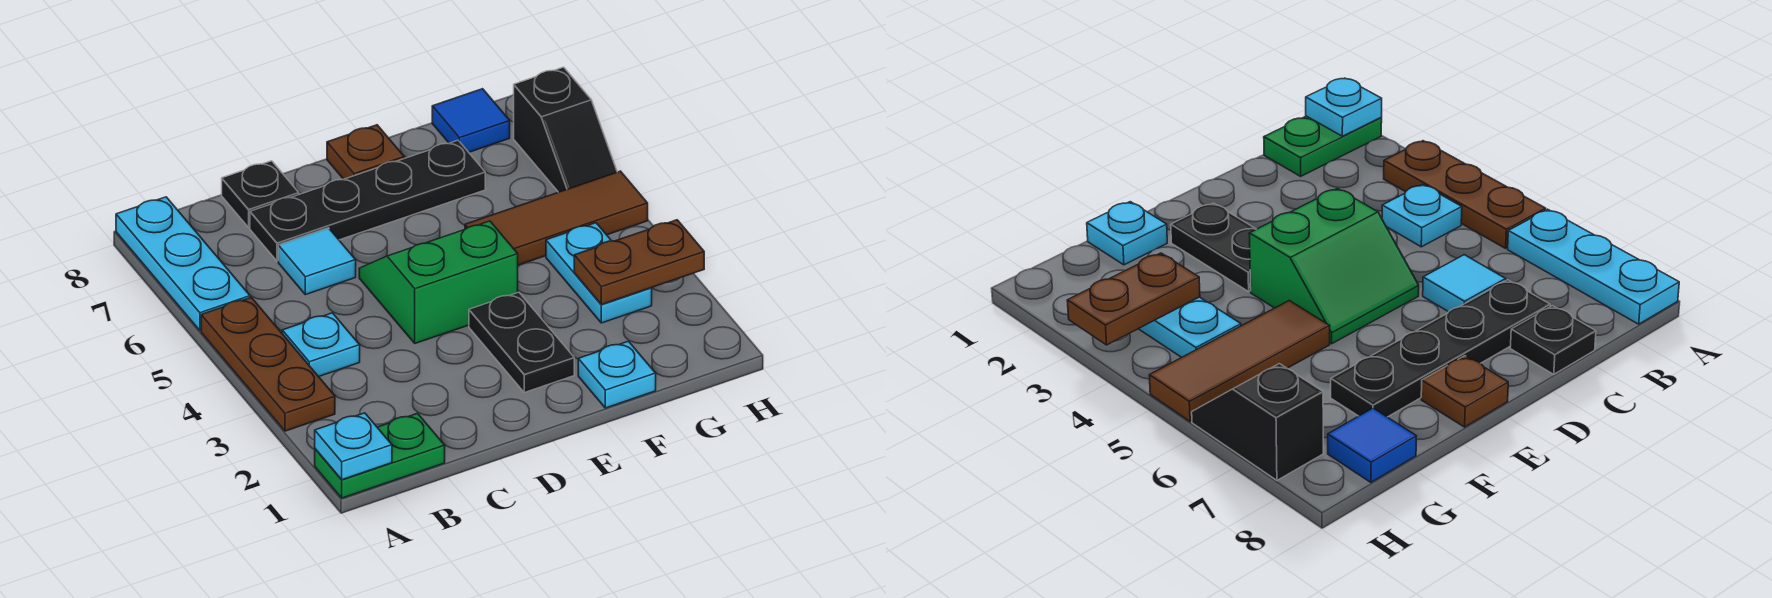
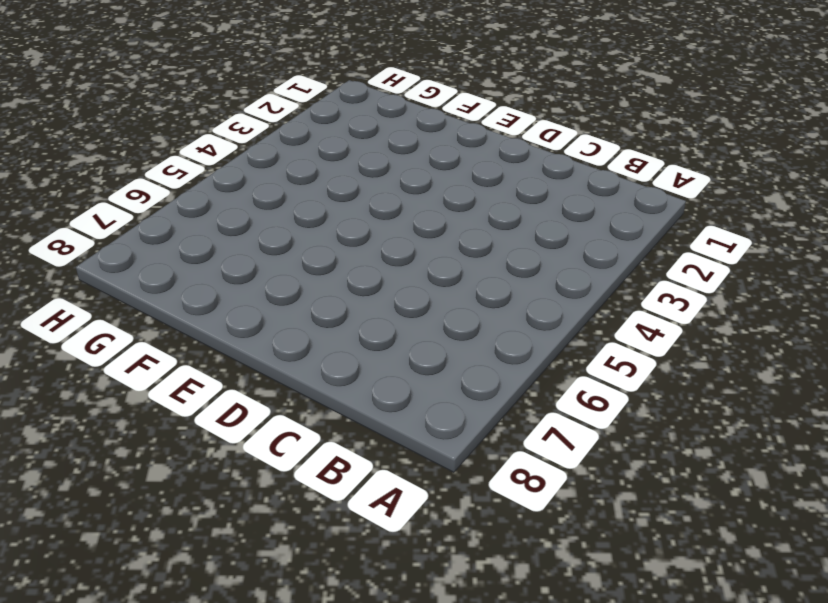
none -> green plate A1:B1 level 1
none -> brown plate A3:A5 level 1
none -> cyan plate A6:A8 level 1

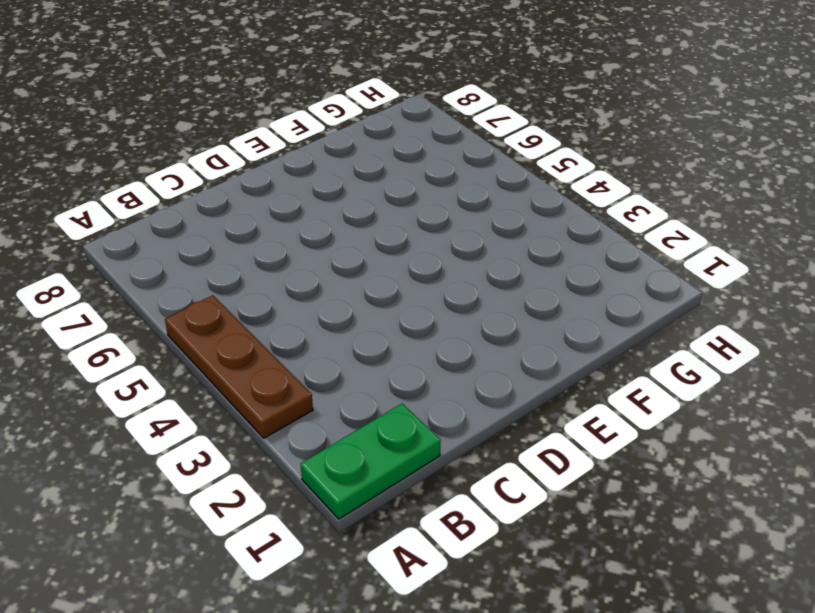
none -> cyan plate A6:A8 level 1
none -> cyan plate B4 level 1
none -> cyan tile C6 level 1

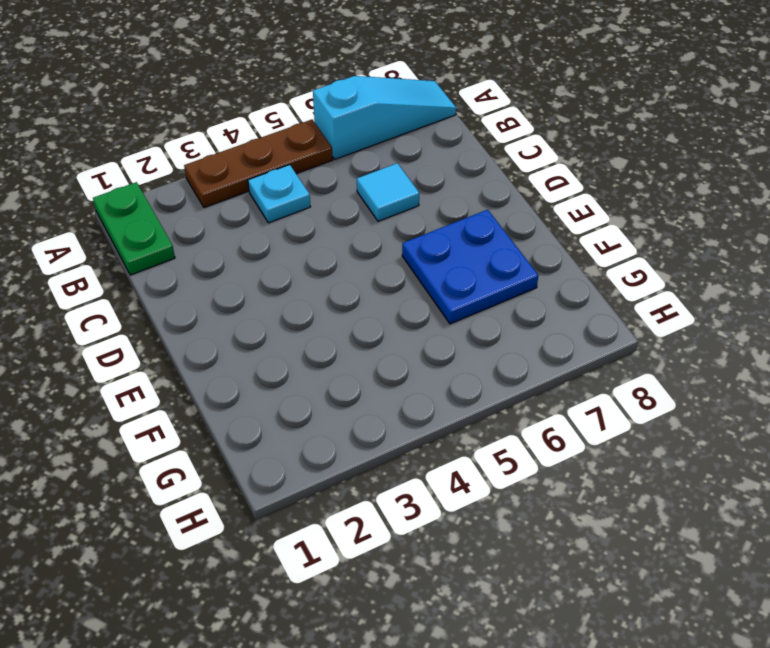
cyan slope A6:A8 level 1 top 6 -> cyan plate A6:A8 level 1
blue plate E6:F7 level 1 -> black plate C7:F7 level 1
none -> black plate C8 level 1
none -> green slope D4:E5 level 1 top 4
none -> black plate E2:E3 level 1

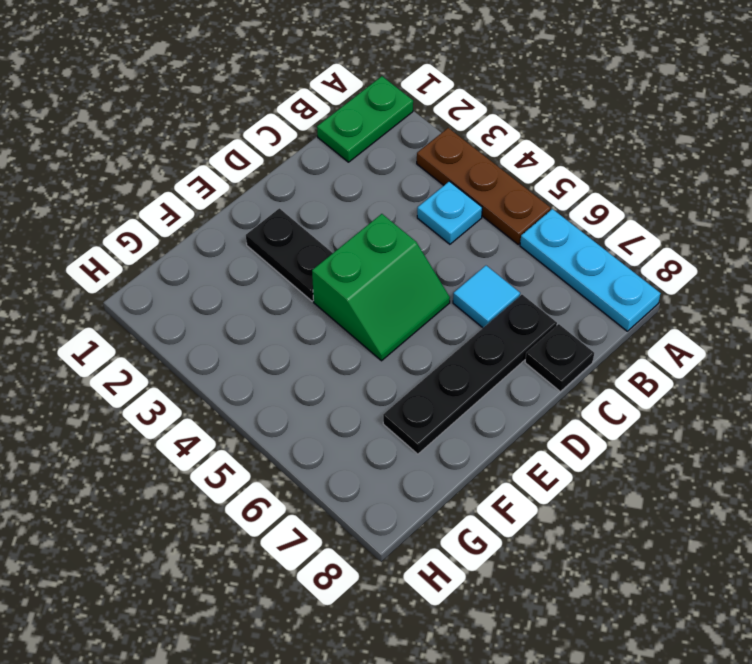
none -> brown plate E8 level 1
none -> cyan plate F1 level 1
none -> brown tile F5:H5 level 1

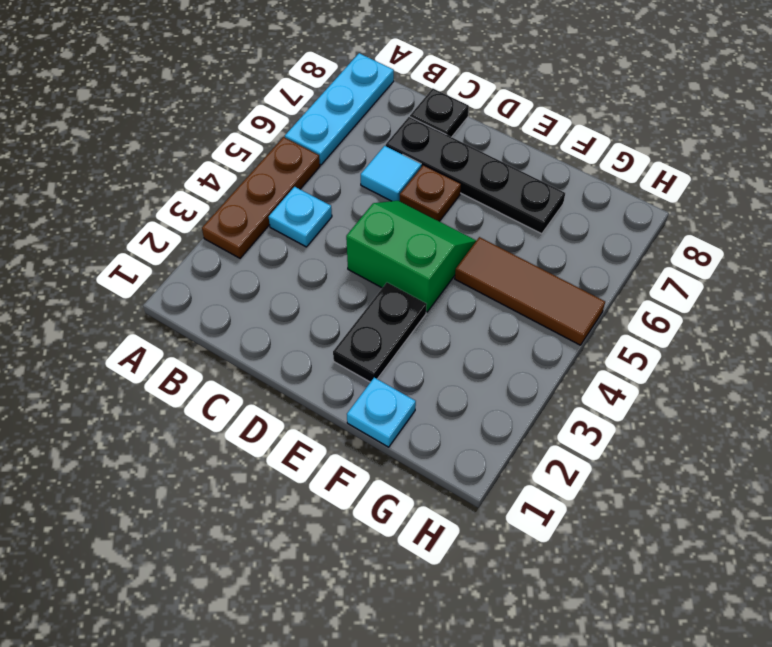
brown plate D6 level 1 -> brown plate E8 level 1
none -> green plate A1:B1 level 1
none -> cyan plate G3:G4 level 1
none -> blue tile G8 level 1

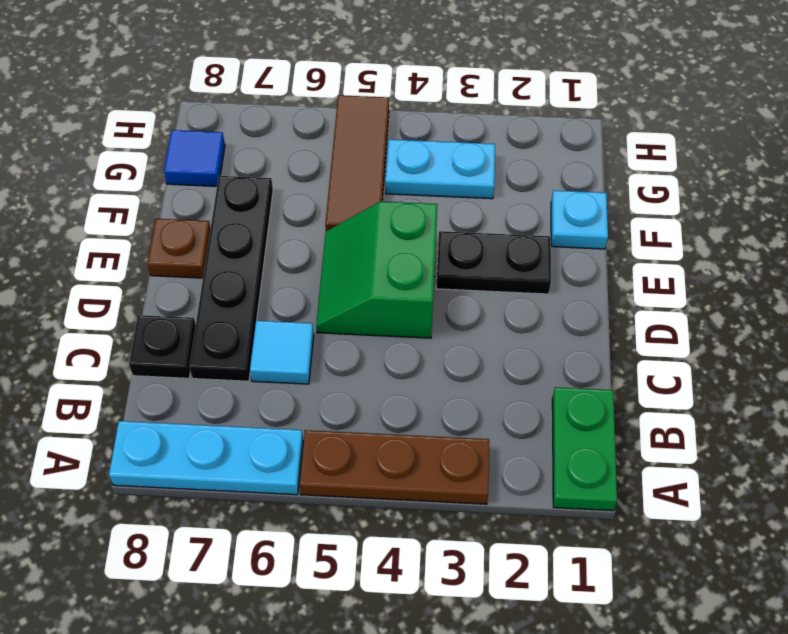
none -> cyan plate B4 level 1
none -> black slope H6:H7 level 1 top 7
none -> cyan plate A1 level 2

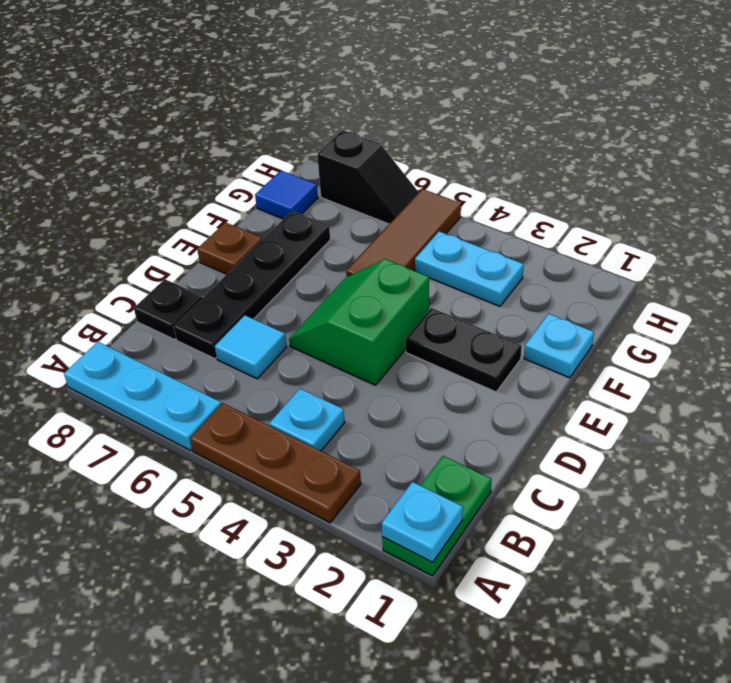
none -> brown plate G3:H3 level 2

